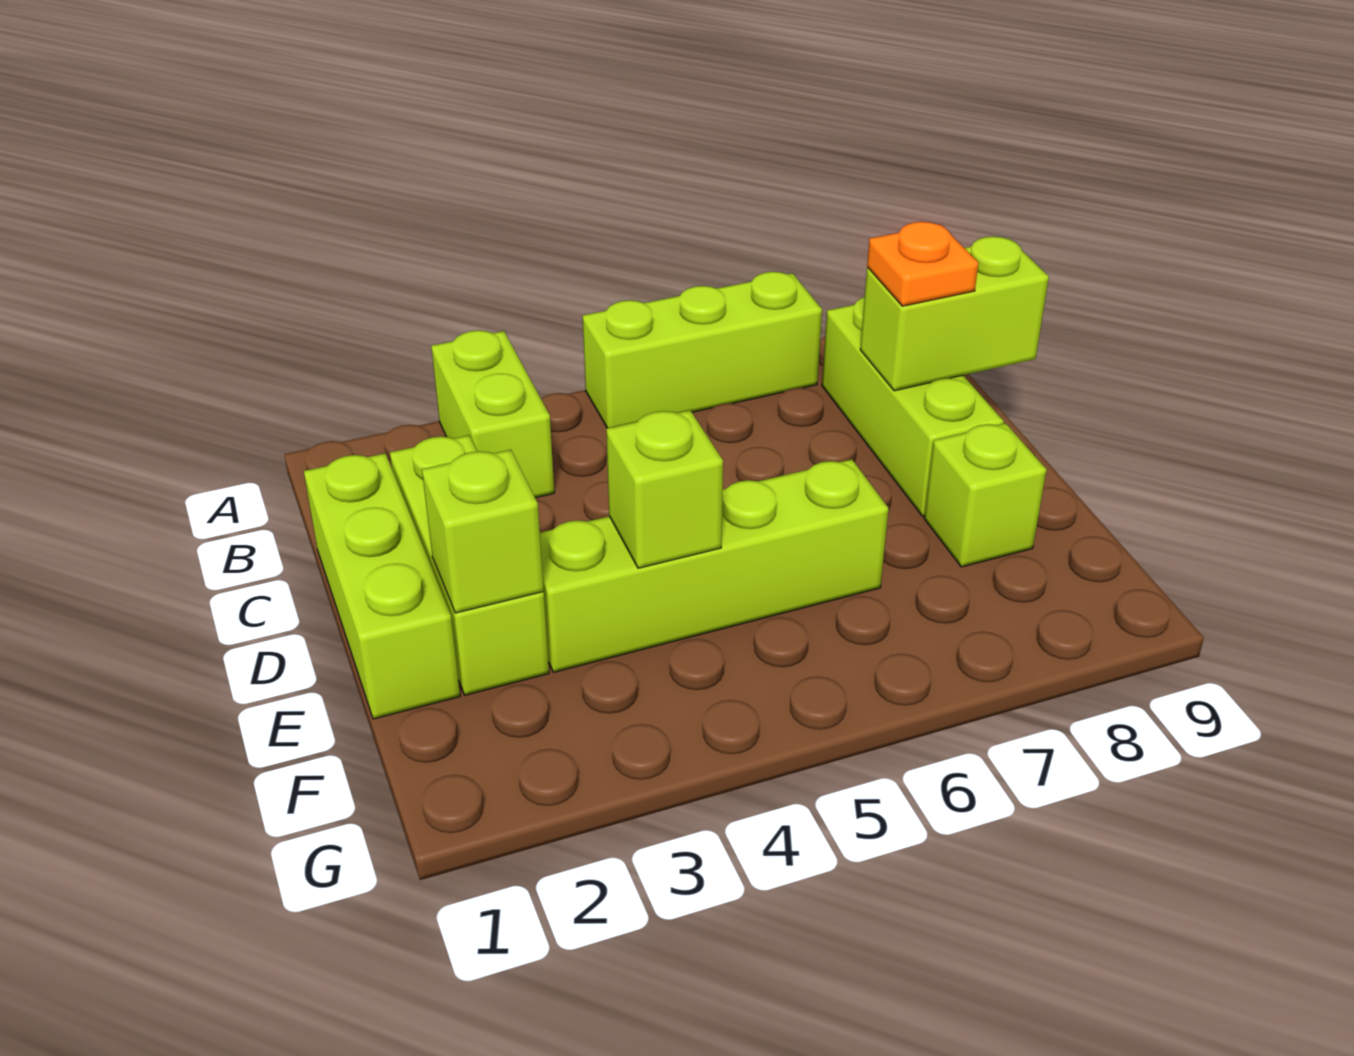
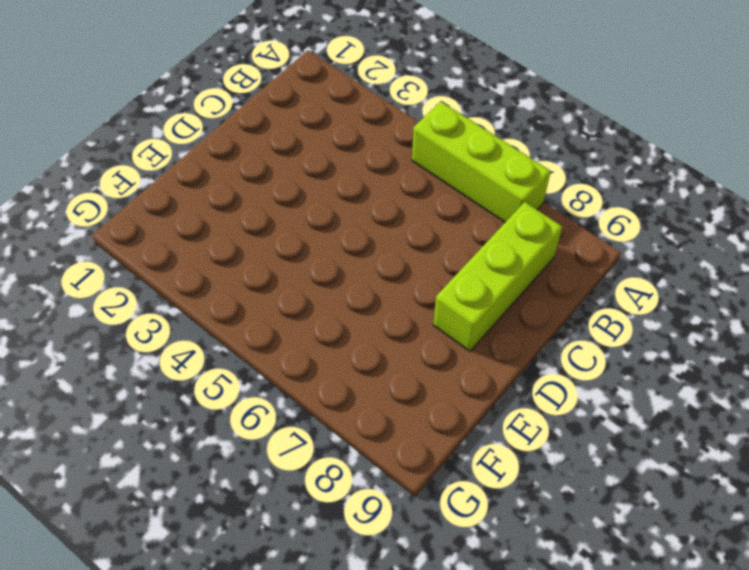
none -> lime brick A3:B3 level 1
none -> lime brick C1:E1 level 1

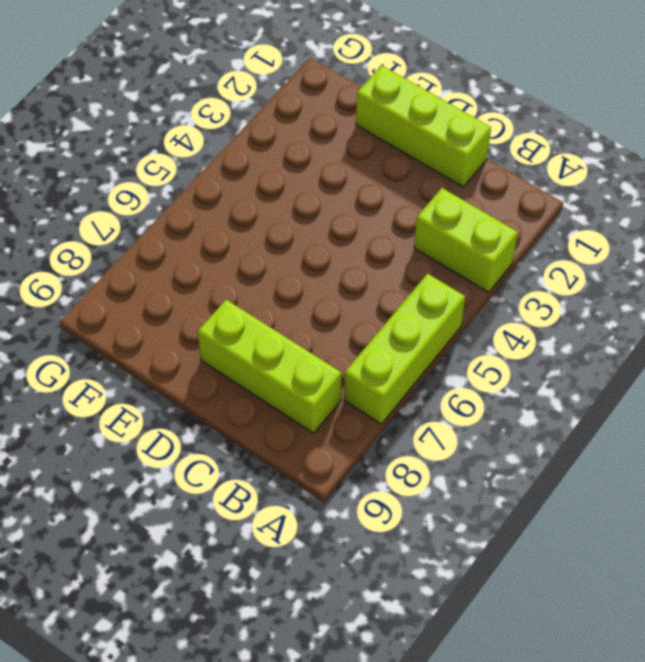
none -> lime brick C2:E2 level 1
none -> lime brick E3:E6 level 1

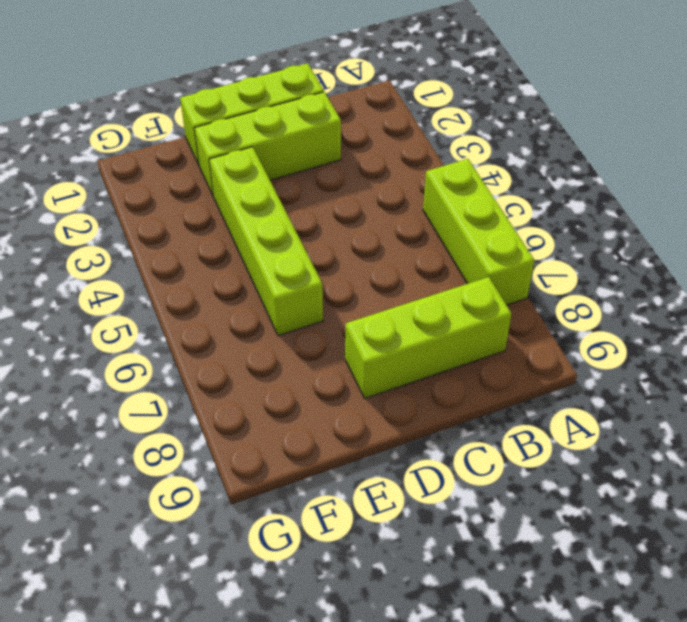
none -> lime brick A3:B3 level 1
none -> lime brick E8 level 1

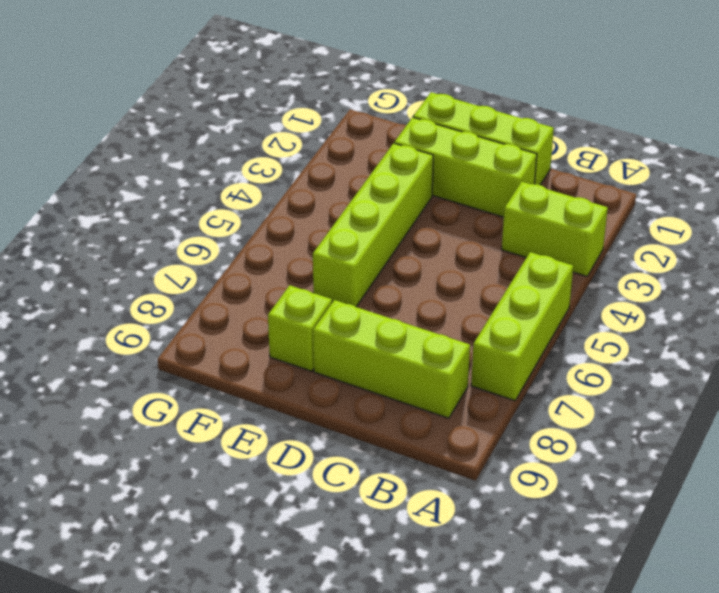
none -> lime brick C8:C9 level 2
none -> lime brick E2 level 2

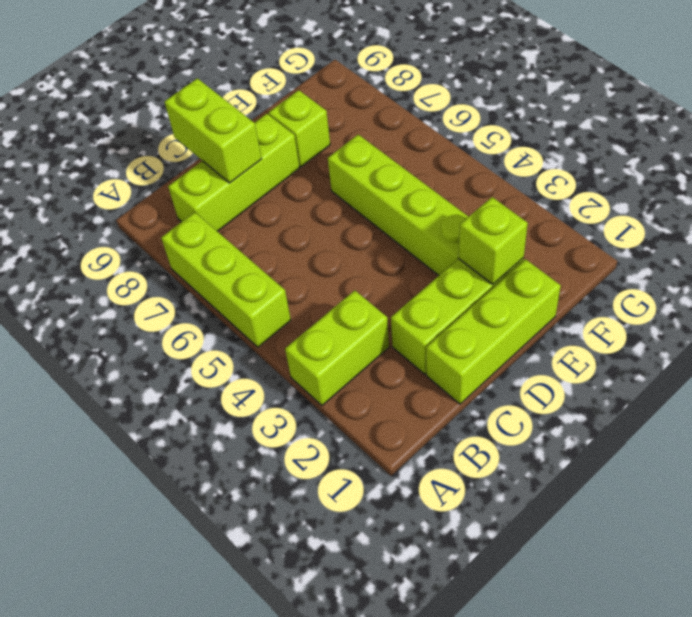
none -> lime brick E4 level 2
none -> orange plate C8 level 3

